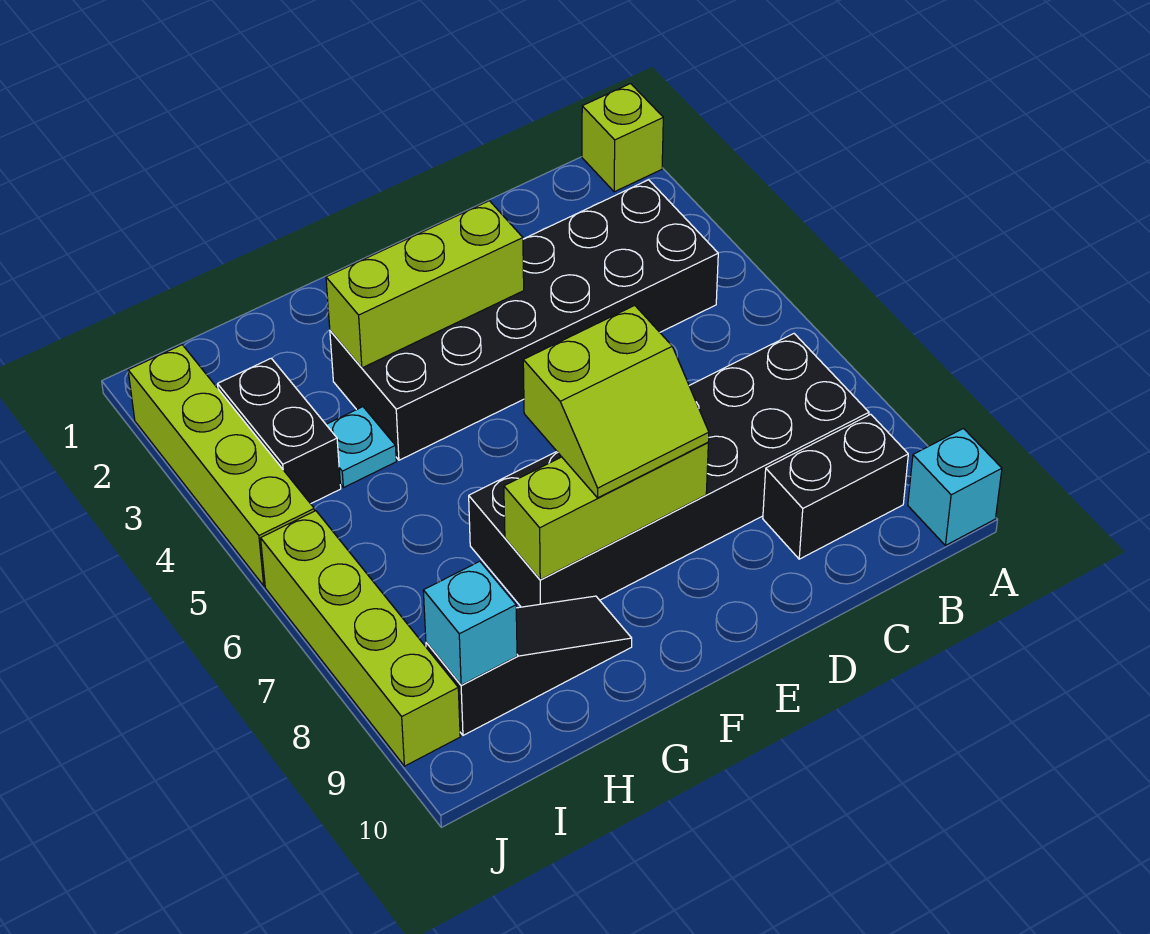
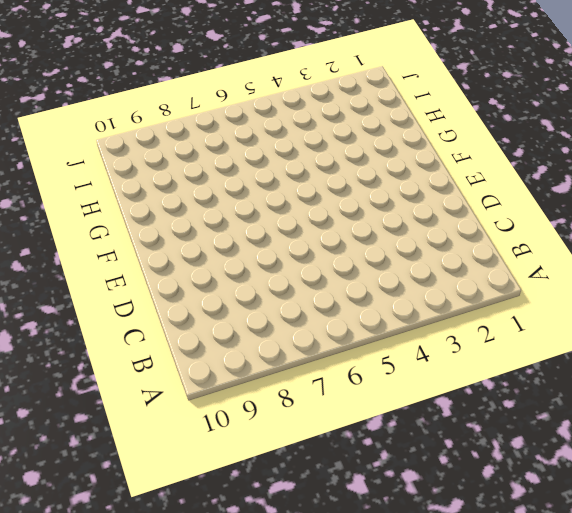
none -> lime brick A1 level 1
none -> cyan brick A10 level 1
none -> black brick B3:G4 level 1

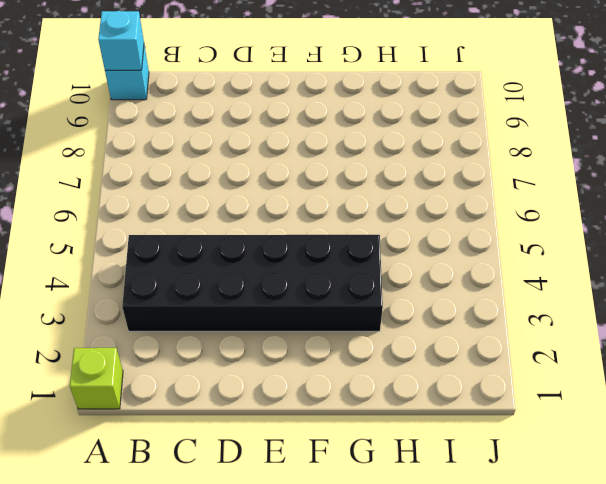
cyan brick A10 level 2 -> cyan brick I9 level 2
none -> black brick B7:G8 level 1
none -> black brick B9:C9 level 1
none -> black slope G9:I9 level 1 top I

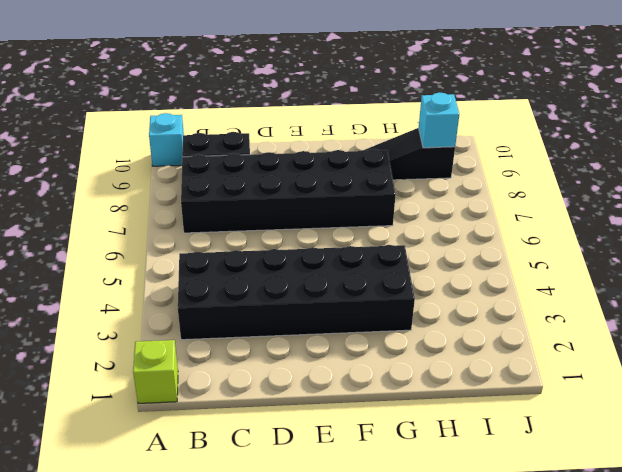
none -> cyan plate H4 level 1
none -> black brick I3:I4 level 1
none -> lime brick J2:J5 level 1

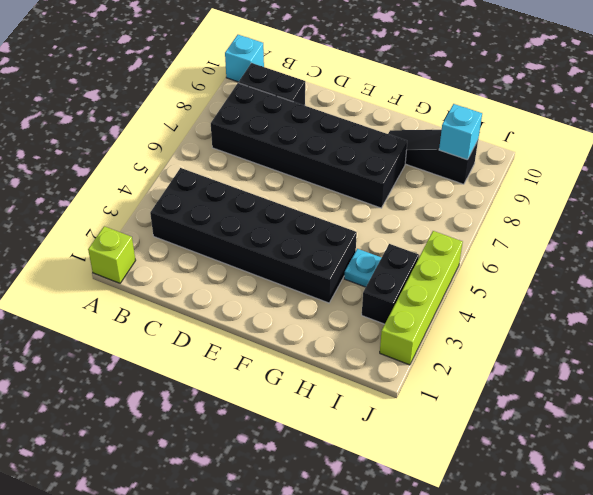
none -> lime brick J6:J9 level 1
none -> lime brick E3:G3 level 2
none -> lime brick E8:G8 level 2

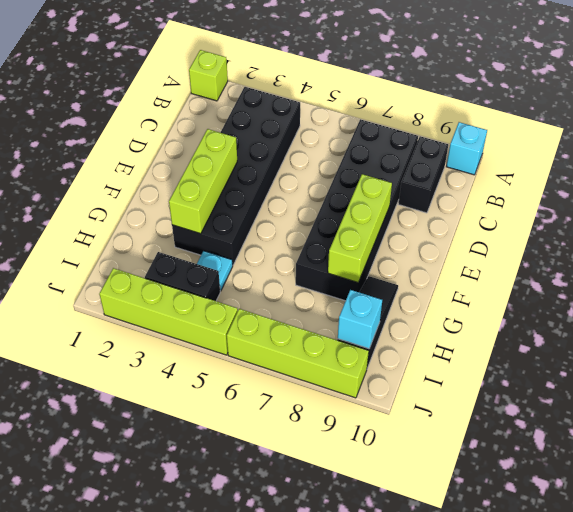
none -> lime slope E7:F8 level 3 top 7

